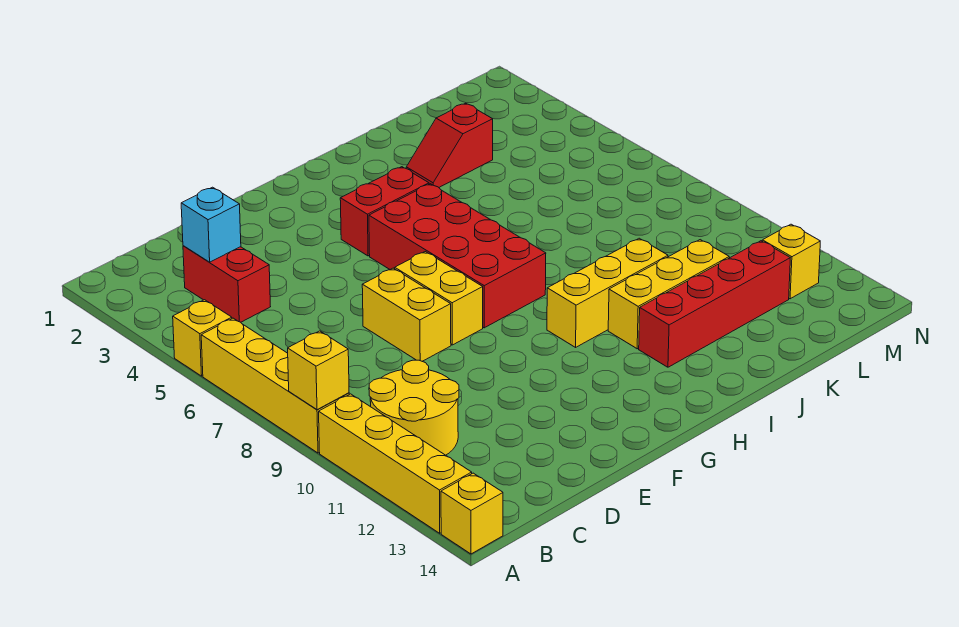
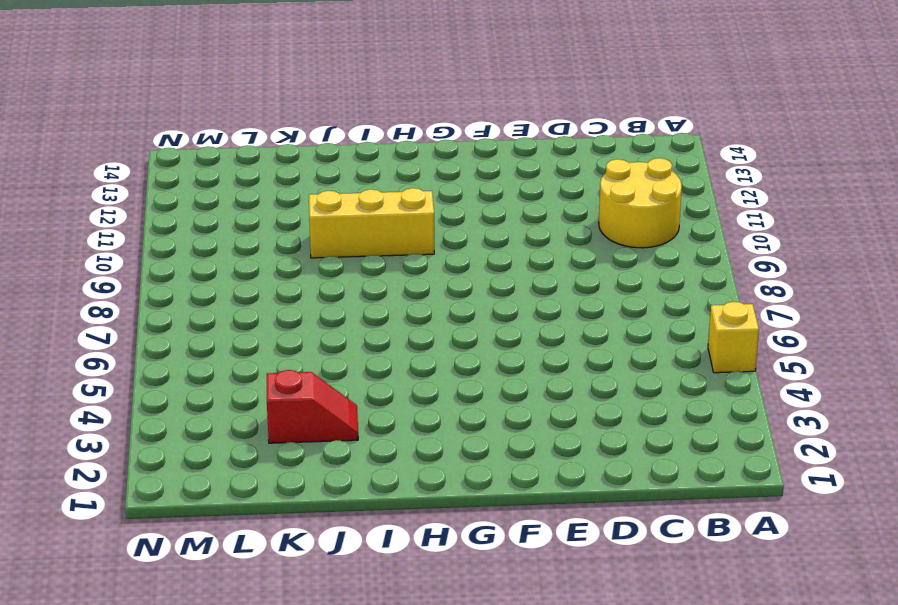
none -> yellow brick A6:A9 level 1
none -> yellow brick A10:A13 level 1
none -> yellow brick A14 level 1

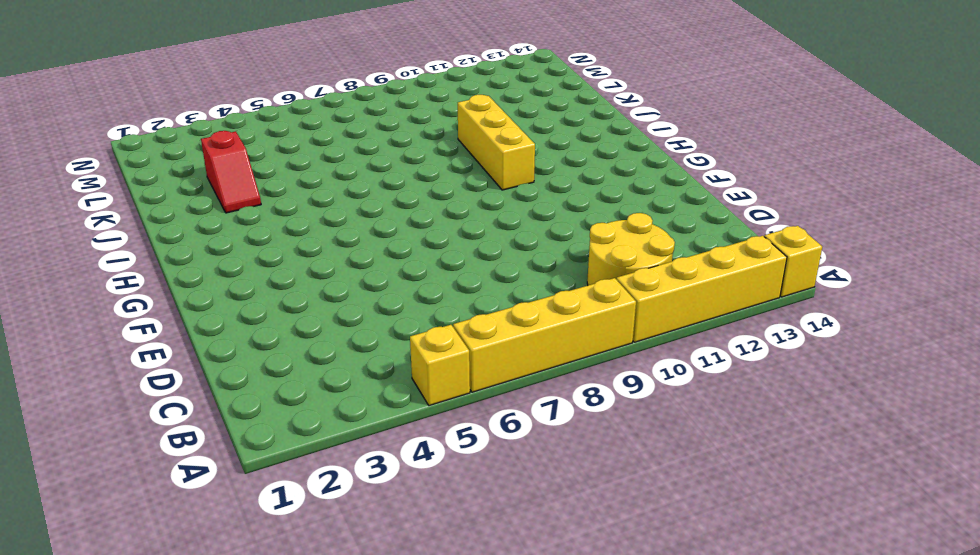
none -> red brick C3:C4 level 1
none -> yellow brick E7:E8 level 1
none -> yellow brick F7:F8 level 1

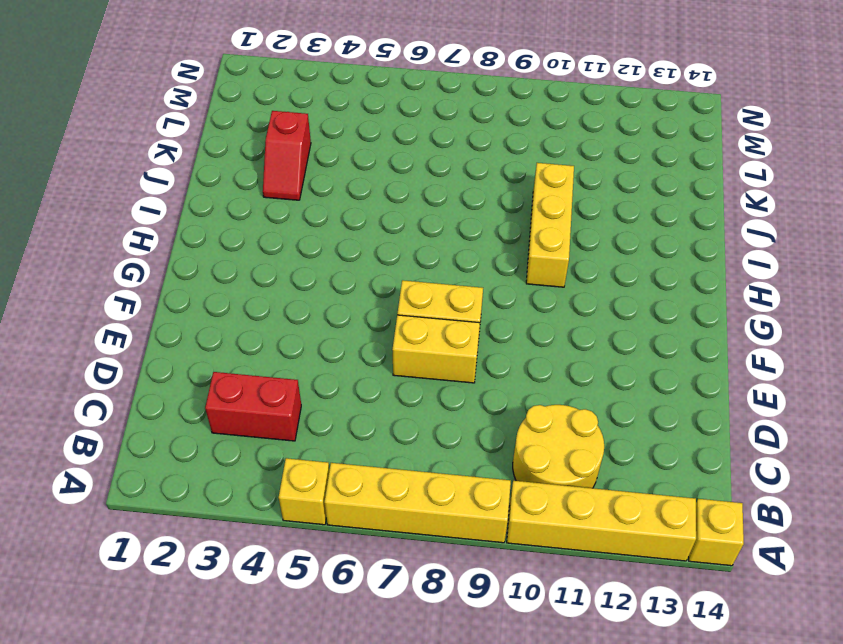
none -> red brick G4:H4 level 1
none -> red brick G5:H8 level 1
none -> yellow brick I11:K11 level 1

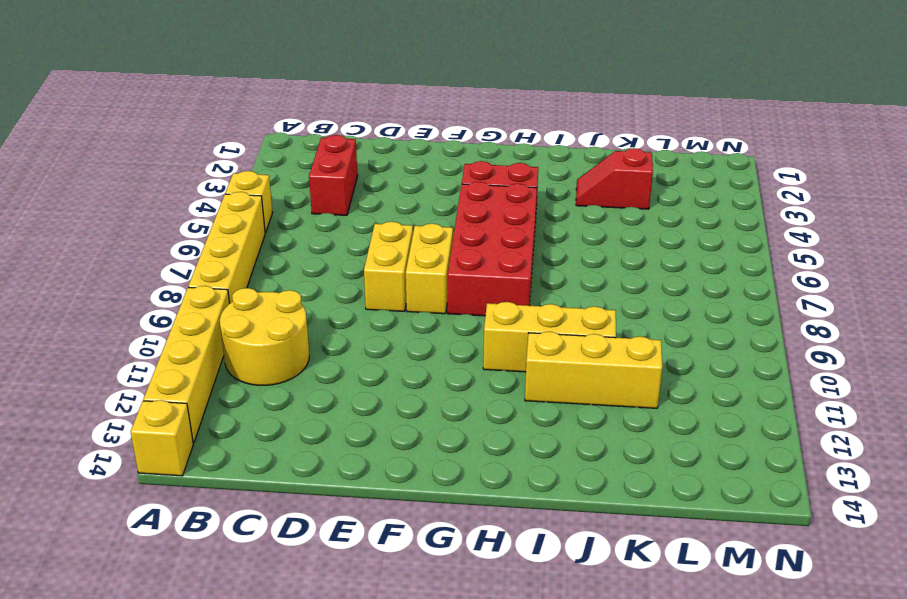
none -> red brick I12:L12 level 1
none -> yellow brick M12 level 1
none -> yellow brick A9 level 2

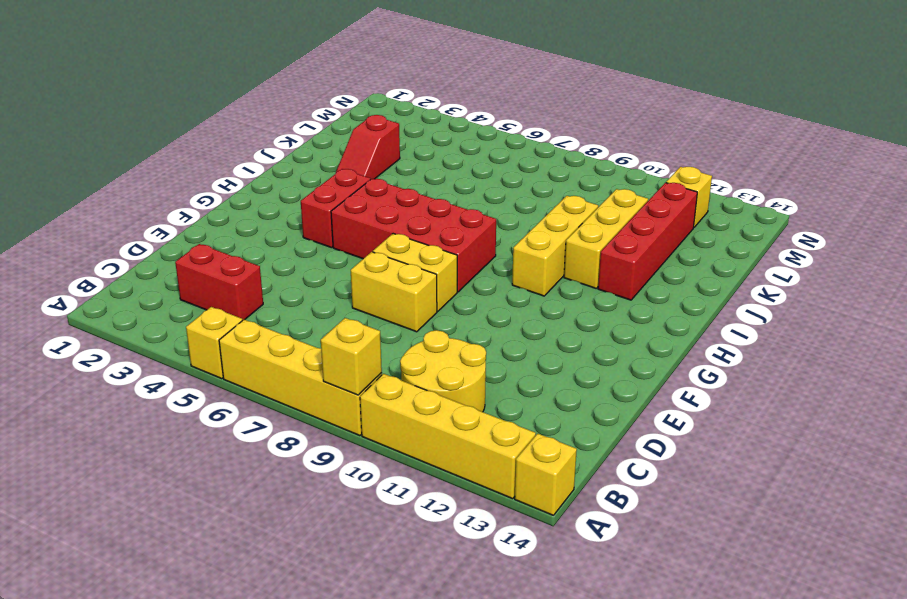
none -> cyan brick C3 level 2

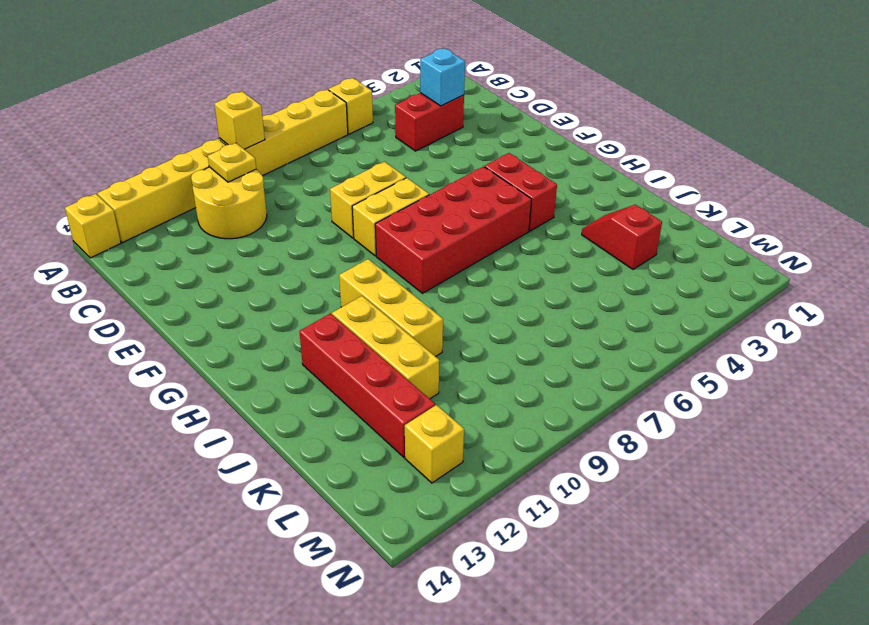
yellow plate B10 level 2 -> none

